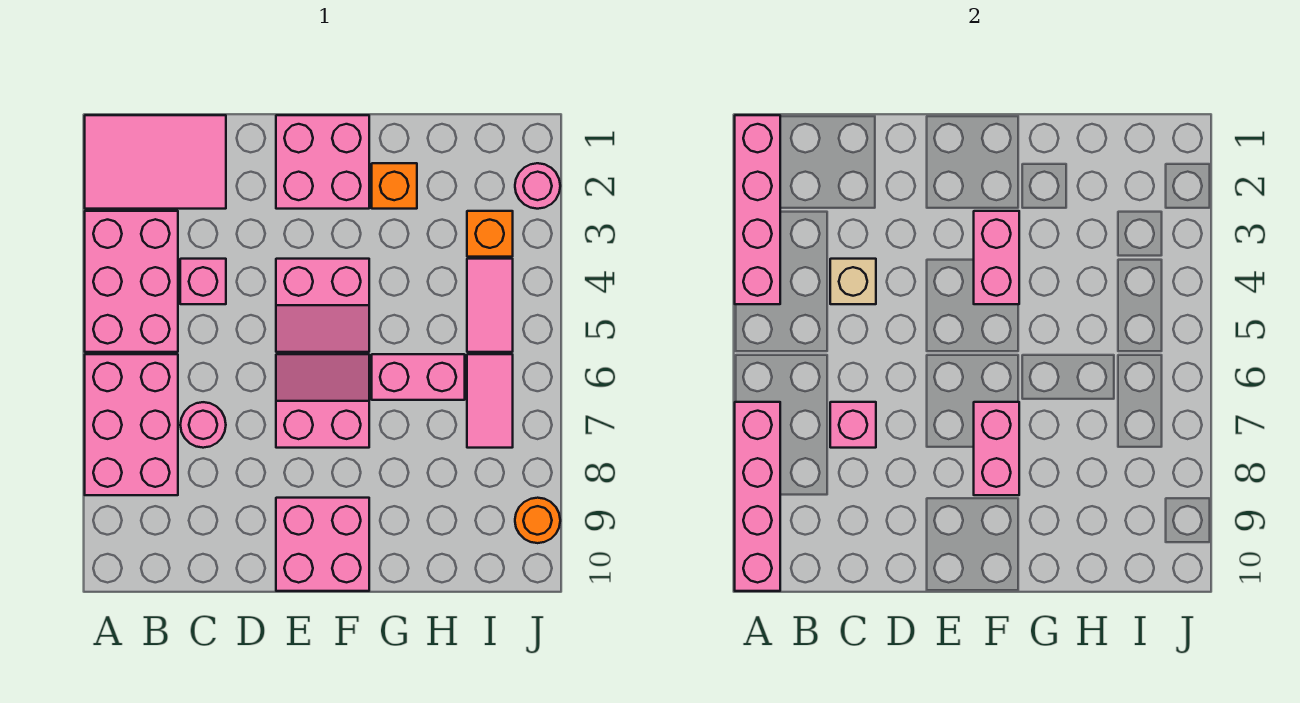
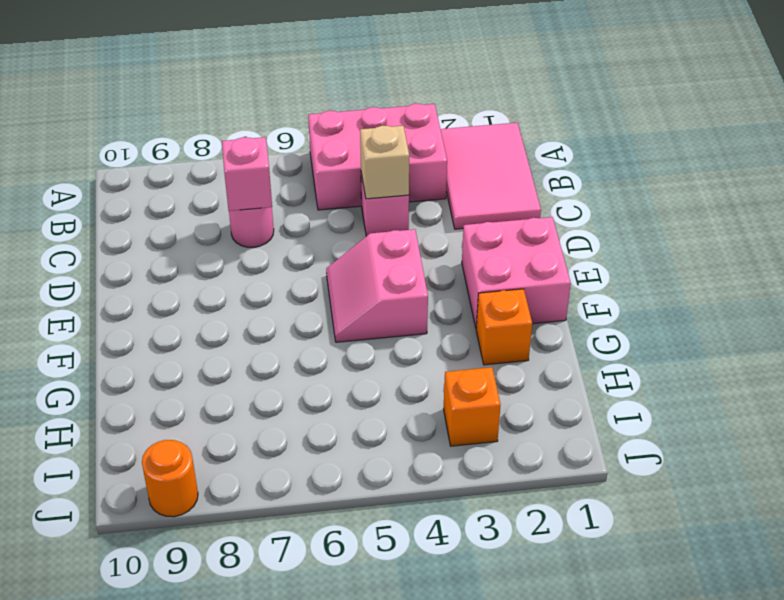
none -> pink brick A6:B8 level 1
none -> pink slope E6:F7 level 1 top 7
none -> pink brick E9:F10 level 1

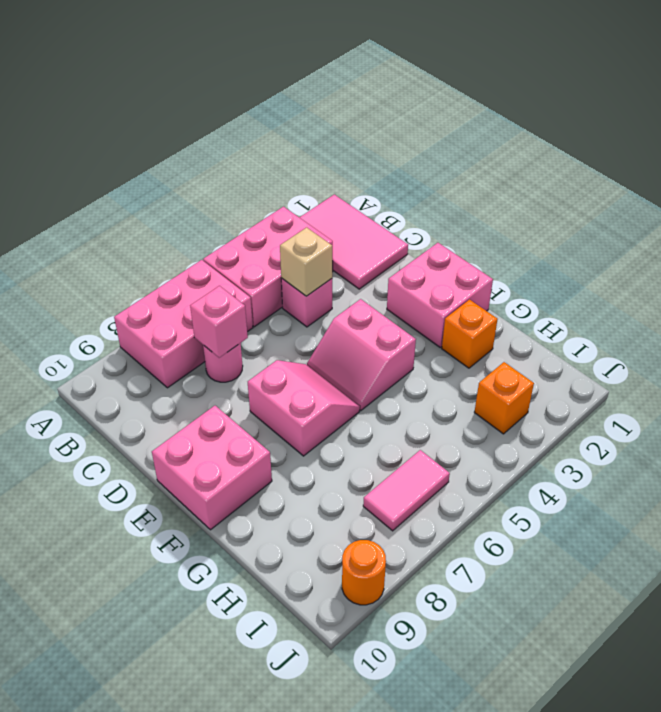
none -> pink brick G6:H6 level 1
none -> pink tile I4:I5 level 1
none -> pink round brick J2 level 1

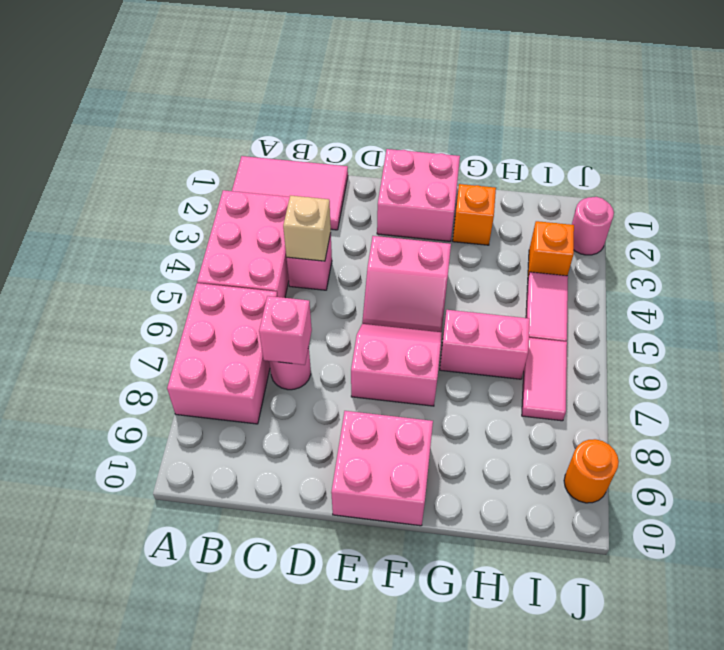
none -> pink brick A1:A4 level 2
none -> pink brick A7:A10 level 2
none -> pink brick F3:F4 level 2

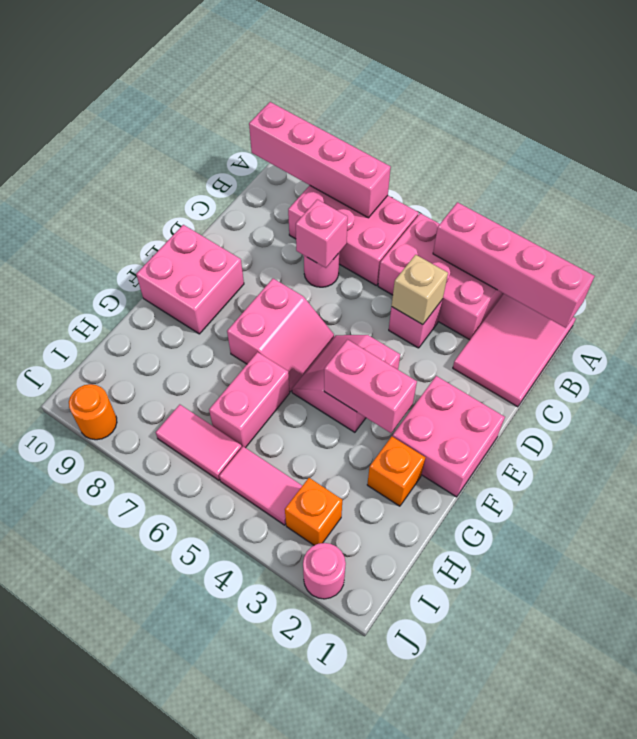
none -> pink brick F7:F8 level 2

